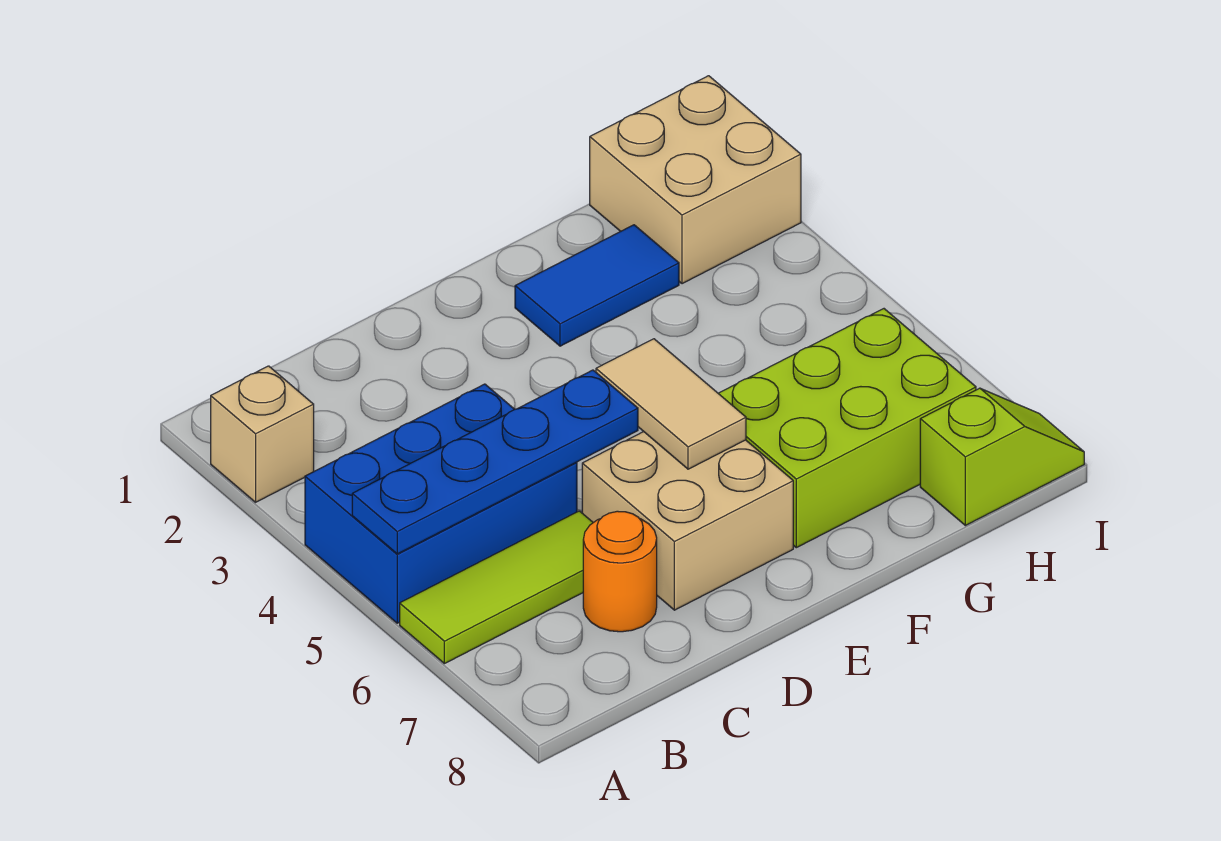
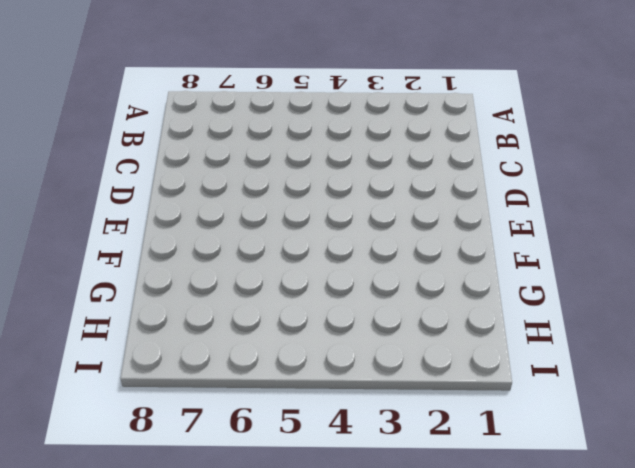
none -> tan brick A2 level 1
none -> blue brick A4:C5 level 1

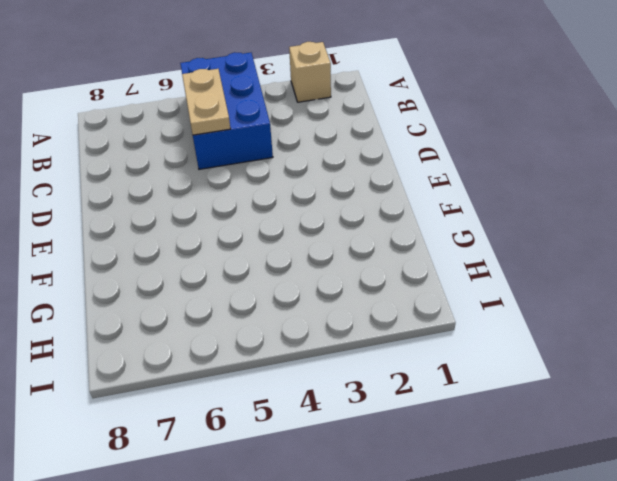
tan plate B5:C5 level 2 -> blue plate A5:D5 level 2
none -> lime tile A6:C6 level 1
none -> orange round brick C7 level 1

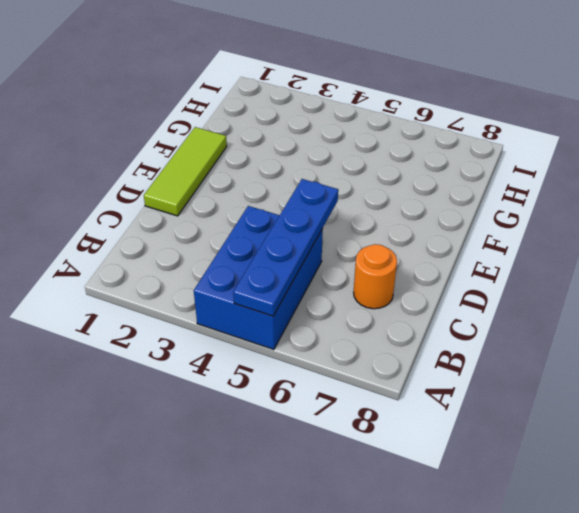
lime tile D1:F1 level 1 -> lime tile A6:C6 level 1
none -> tan brick A2 level 1
none -> tan brick D6:E7 level 1

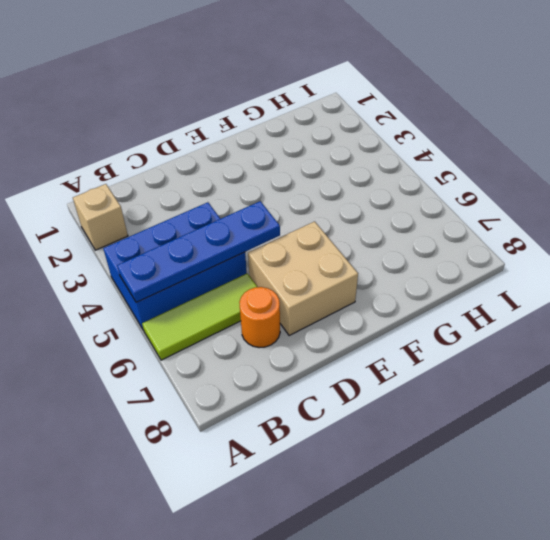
none -> blue tile F2:G2 level 1
none -> lime brick F6:H7 level 1

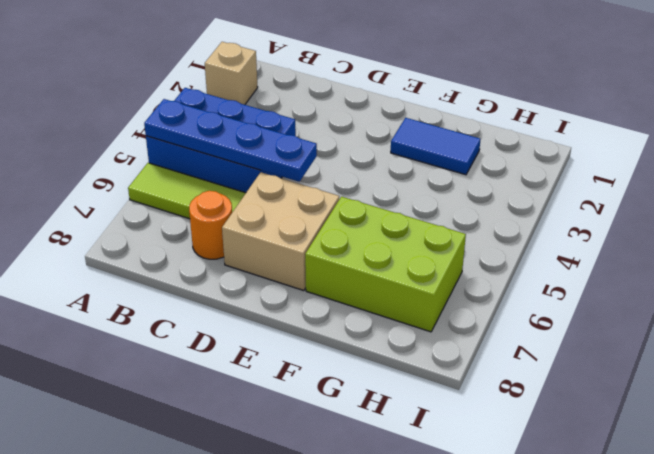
none -> tan brick H1:I2 level 1
none -> lime slope H8:I8 level 1 top H

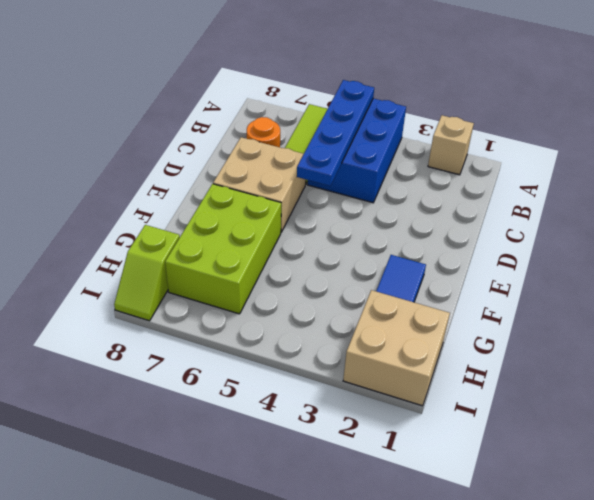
none -> tan tile E5:E6 level 2

